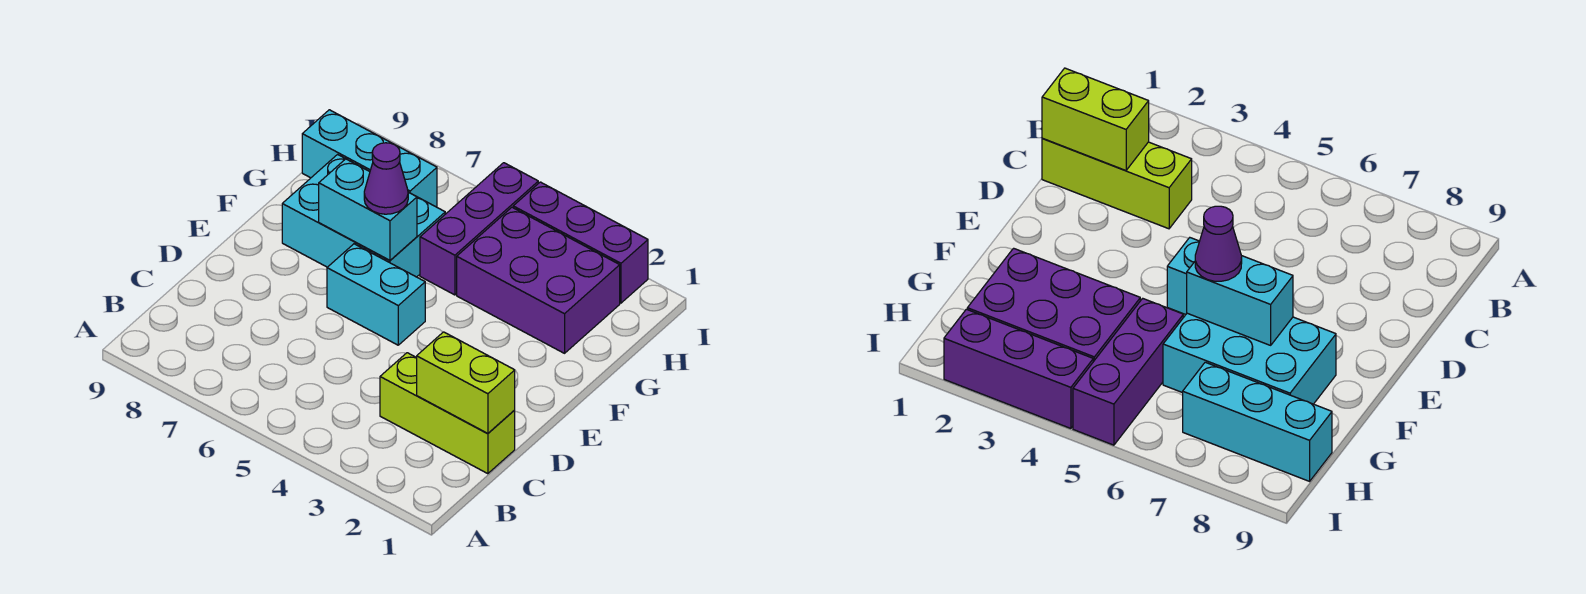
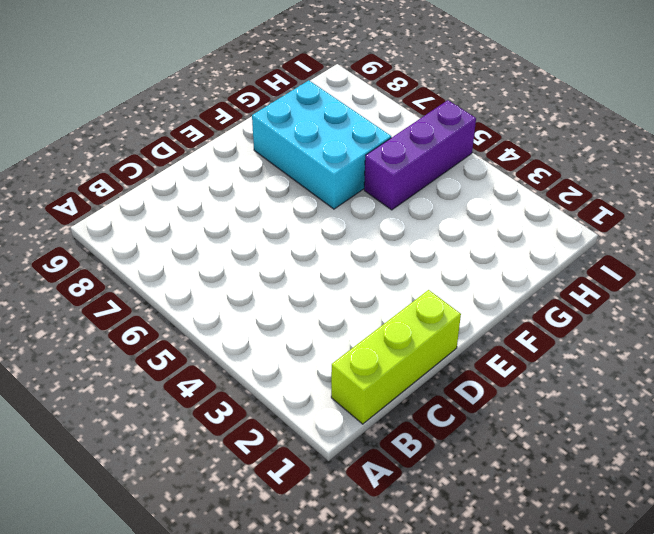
lime brick B1:D1 level 1 -> lime brick C1:C3 level 1
none -> cyan brick E5:E6 level 1
none -> purple brick G2:H4 level 1

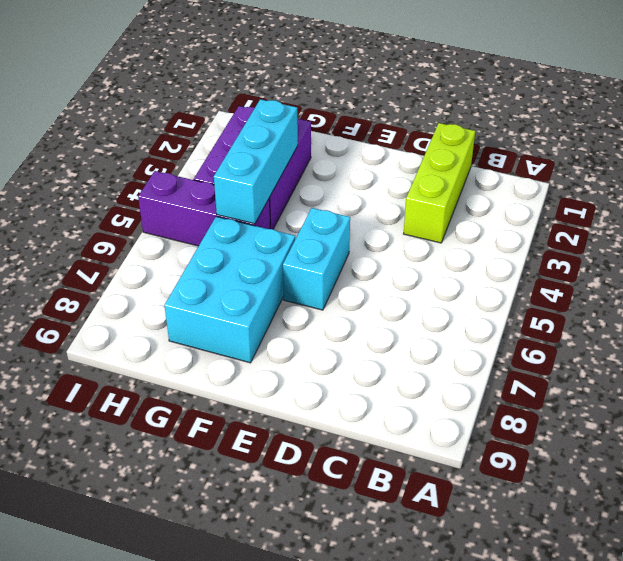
cyan brick G3:G5 level 2 -> cyan brick H7:H9 level 1
none -> purple brick I2:I4 level 1
none -> lime brick C1:C2 level 2

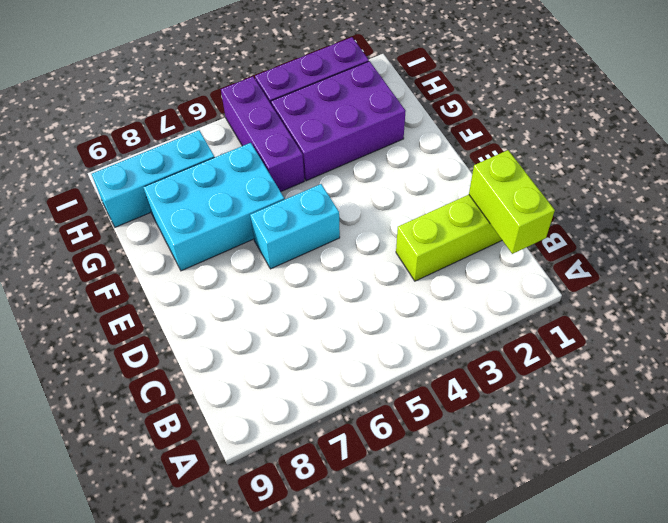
lime brick B1:C1 level 2 -> lime brick C1:C2 level 2
none -> cyan brick F6:F7 level 2
none -> purple cone F6 level 3

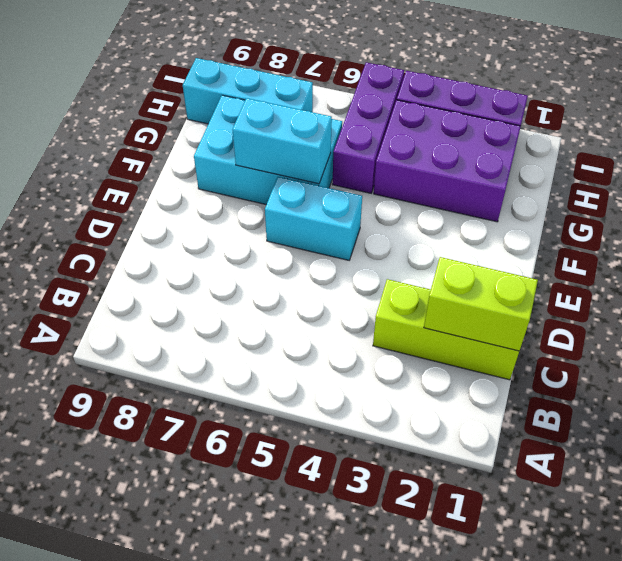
none -> purple cone F6 level 3

